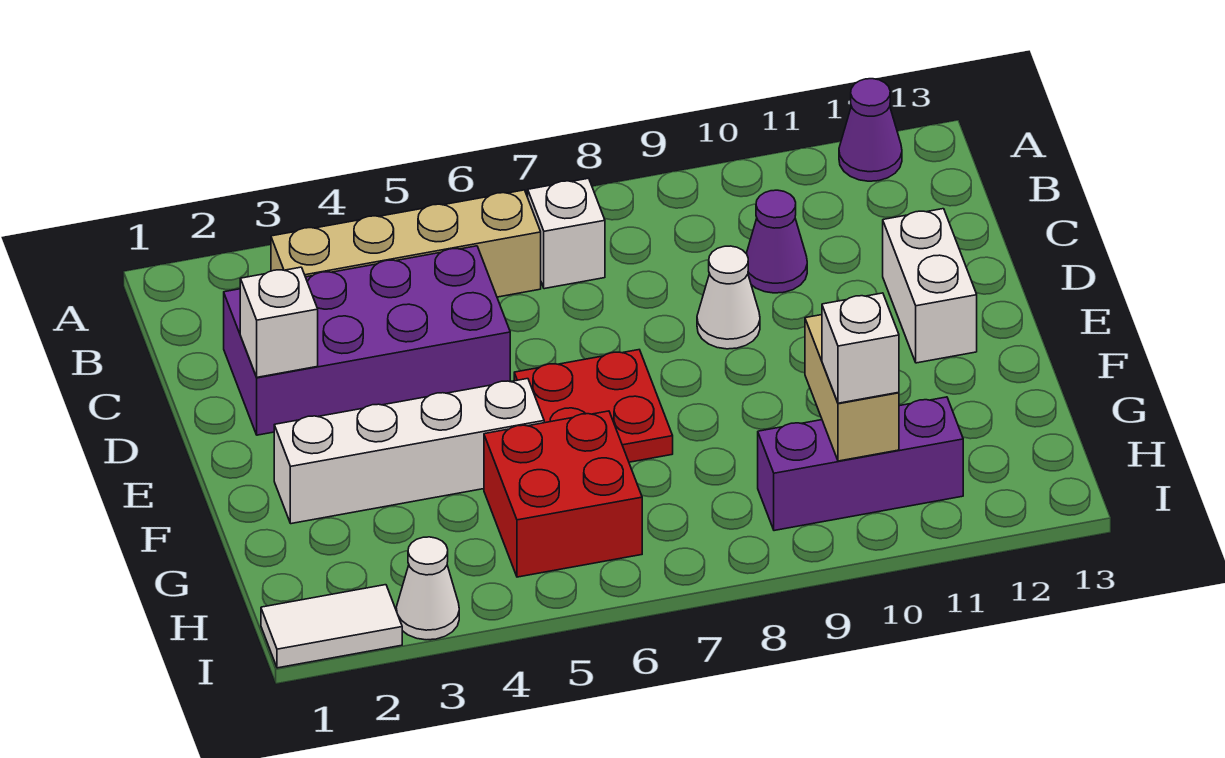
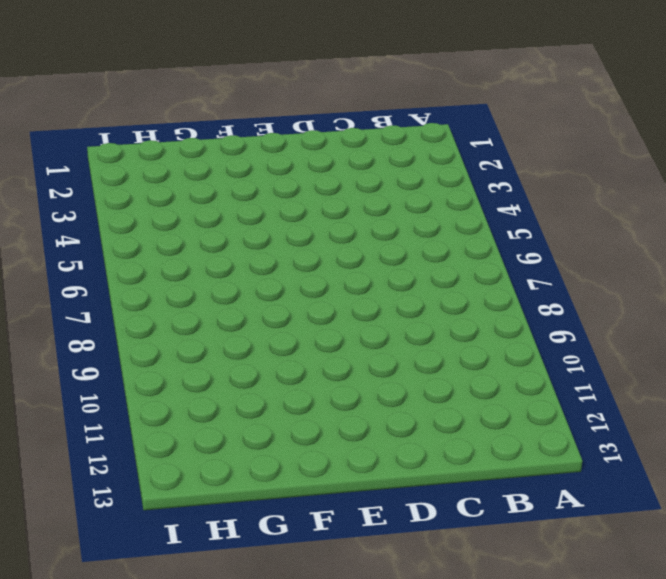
none -> purple cone A12 level 1
none -> tan brick B3:B6 level 1
none -> white brick B7 level 1

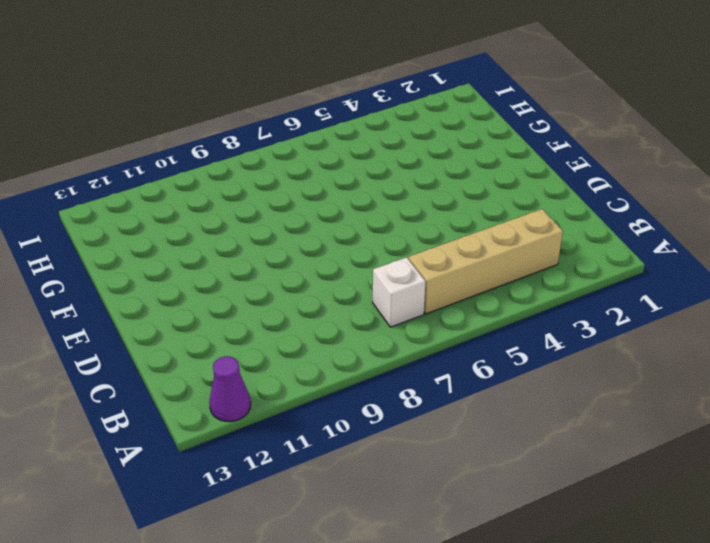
none -> purple brick C2:D5 level 1
none -> purple cone C10 level 1
none -> white cone D9 level 1

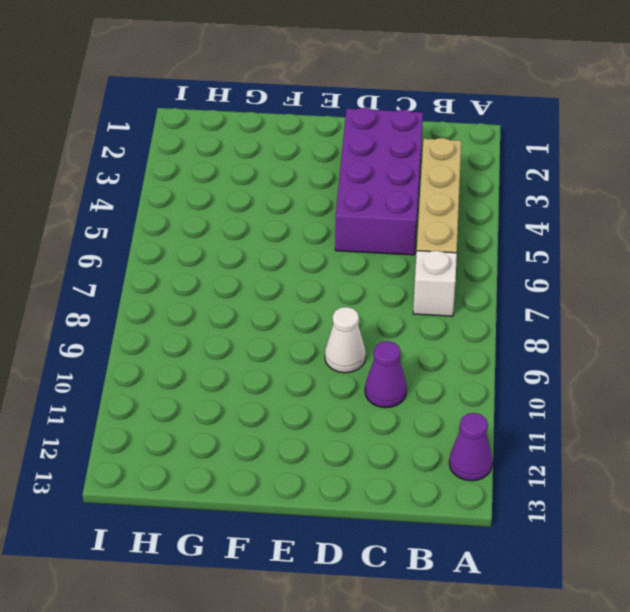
none -> white brick D12:E12 level 1
none -> red plate E6:F7 level 1
none -> white brick F2:F5 level 1

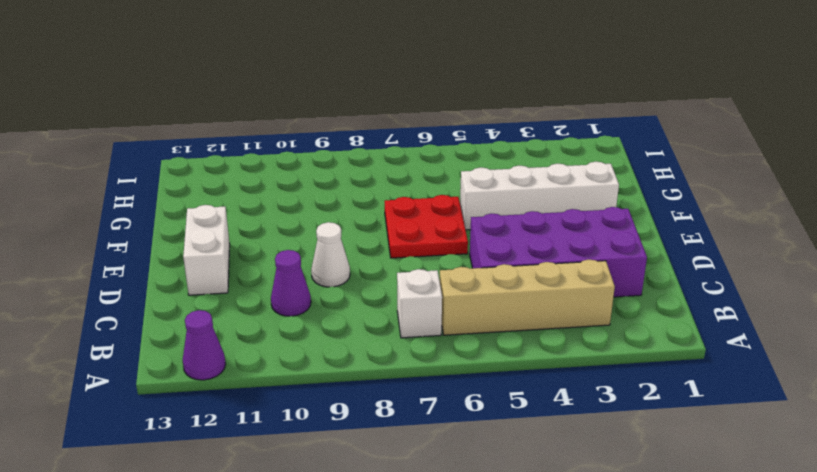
none -> red brick G5:H6 level 1
none -> purple brick H9:H11 level 1
none -> white tile I1:I2 level 1

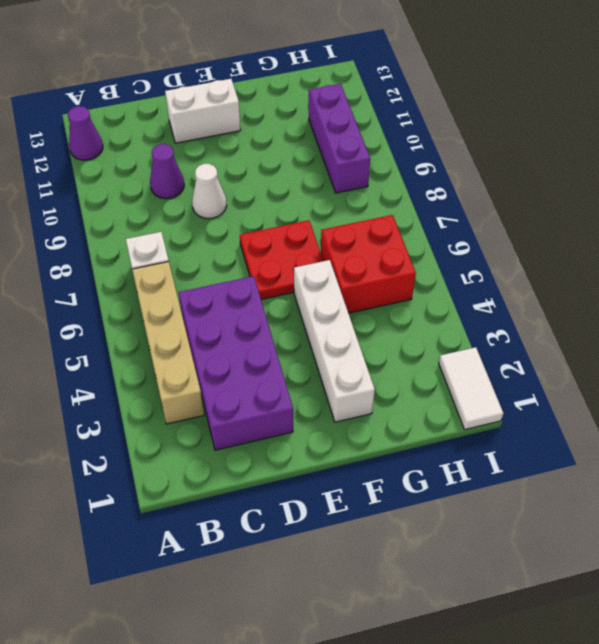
none -> white cone I3 level 1
none -> white brick D2 level 2
none -> tan brick G10:H10 level 2

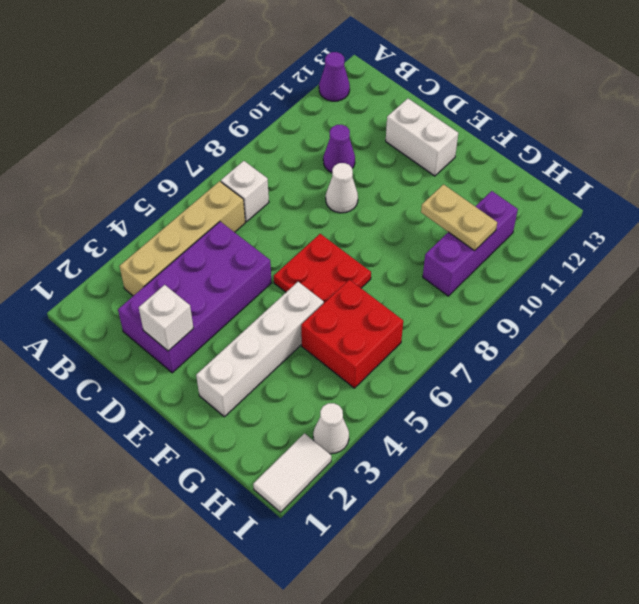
tan plate G10:H10 level 2 -> tan brick G10:H10 level 2
none -> white brick H10 level 3

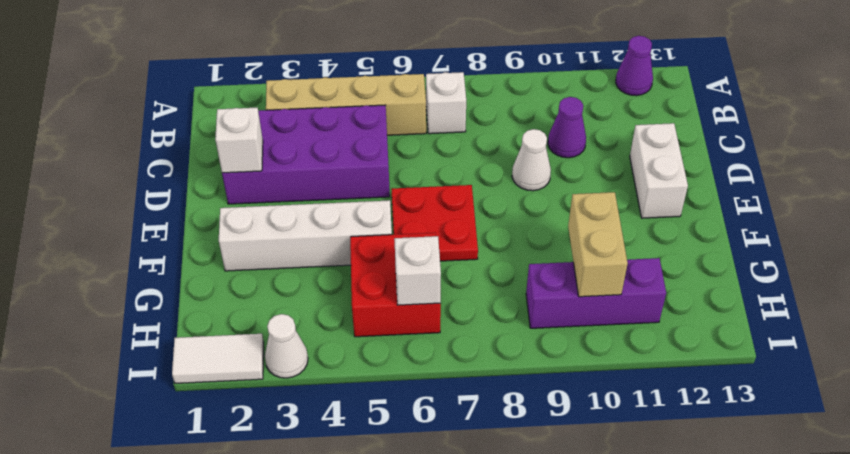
white brick H6 level 2 -> white brick H10 level 3

